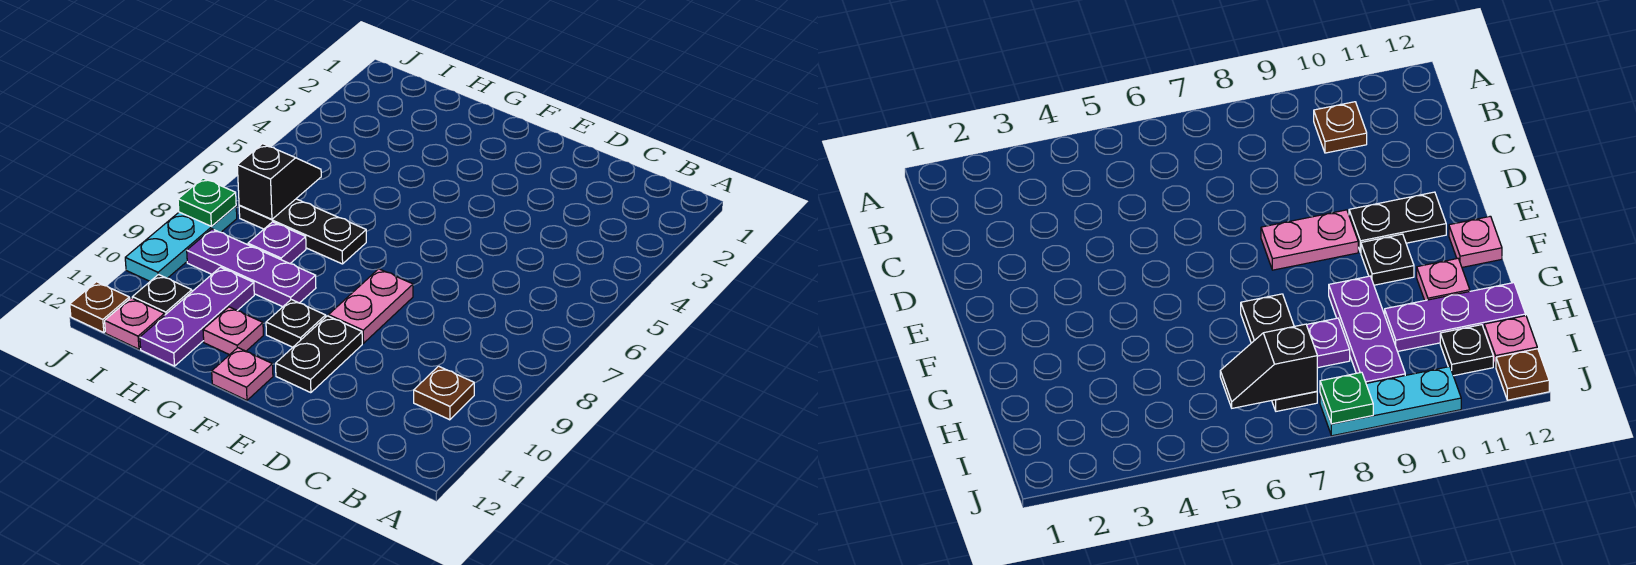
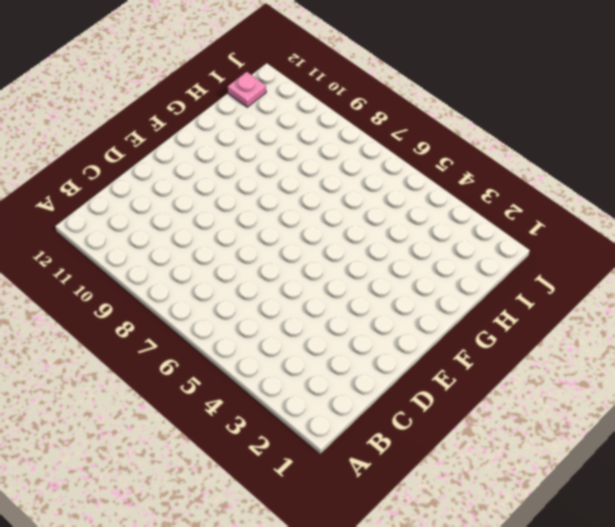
none -> brown plate B10 level 1
none -> pink plate E8:E9 level 1
none -> black plate E10:E11 level 1

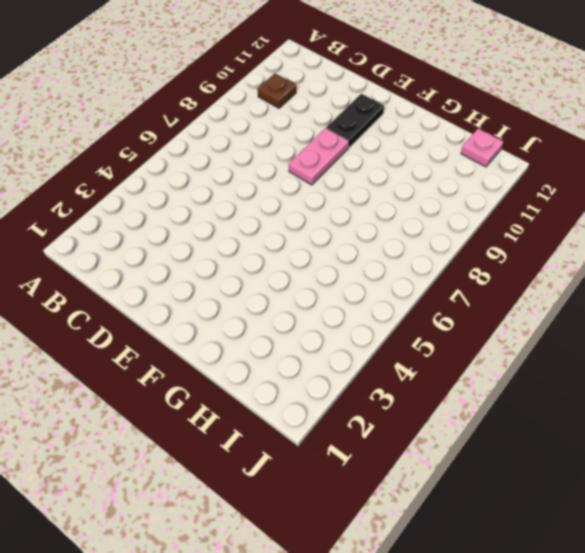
none -> black plate F10 level 1
none -> pink plate F12 level 1
none -> black plate G7:I7 level 1

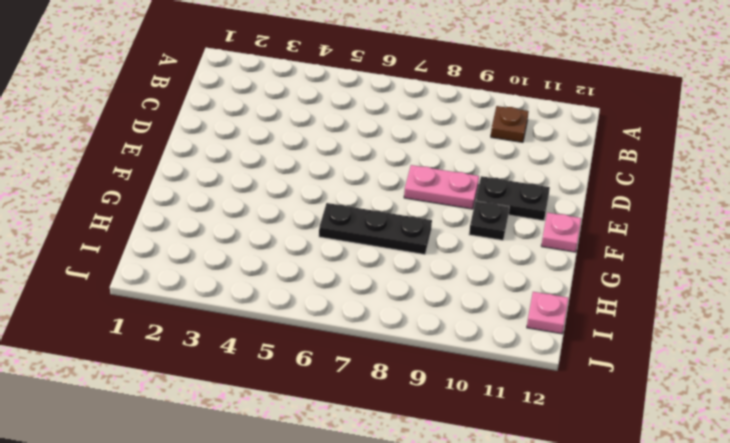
black plate G6:G8 level 1 -> black plate G7:I7 level 1
none -> purple plate G9:I9 level 1
none -> pink plate G11 level 1
none -> purple plate H8 level 1

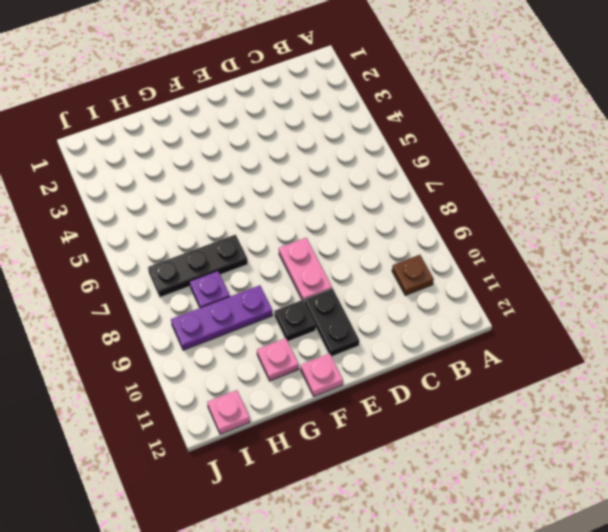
none -> purple plate H10:H12 level 1
none -> black plate I11 level 1
none -> cyan plate J8:J10 level 1

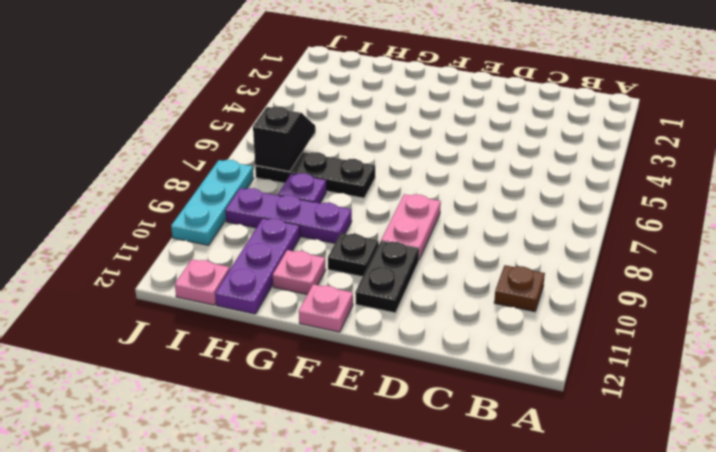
none -> black plate I11 level 1
none -> brown plate J12 level 1
none -> green plate J8 level 2

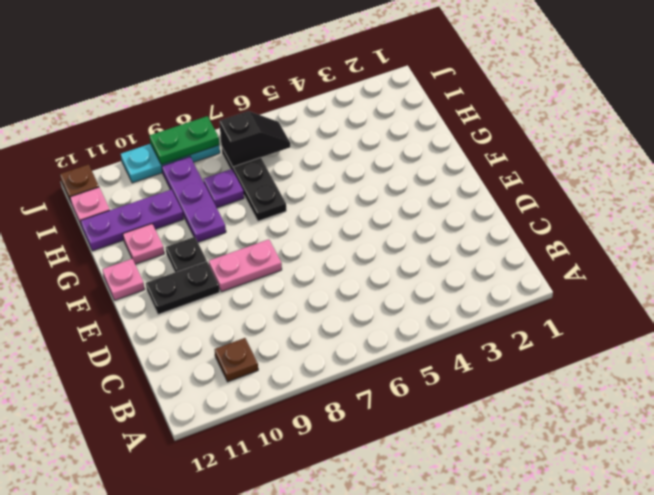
green plate J8:J9 level 2 -> green plate J8 level 2
none -> black plate I11 level 1

